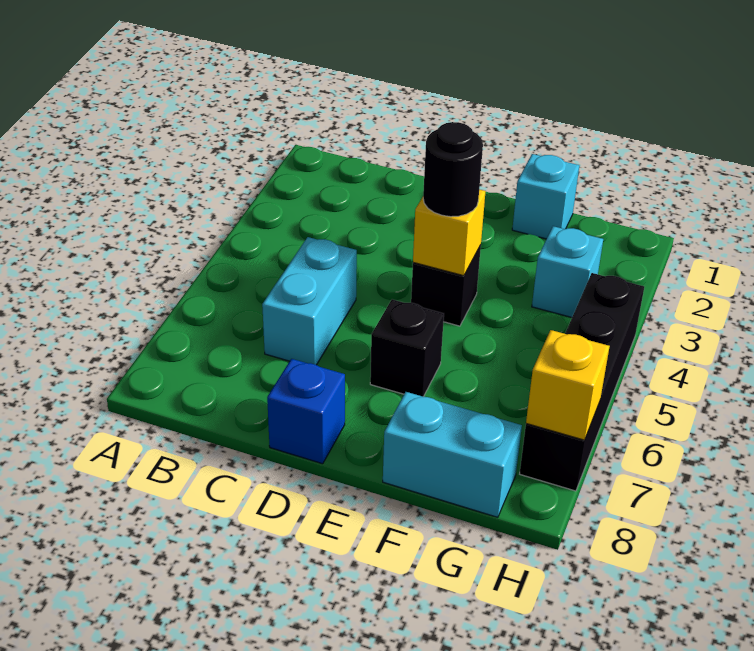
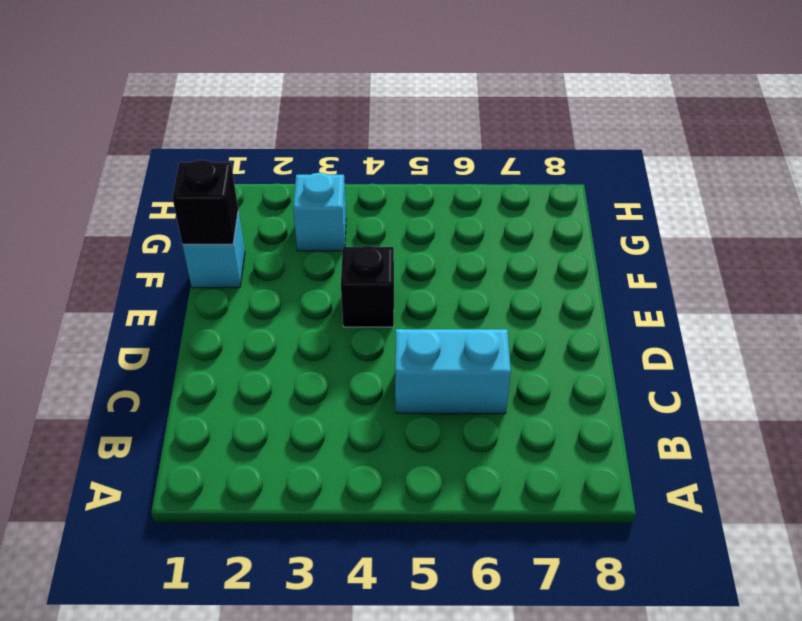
black brick F1 level 2 -> black brick E6 level 1
none -> blue brick D8 level 1
none -> cyan brick F8:G8 level 1

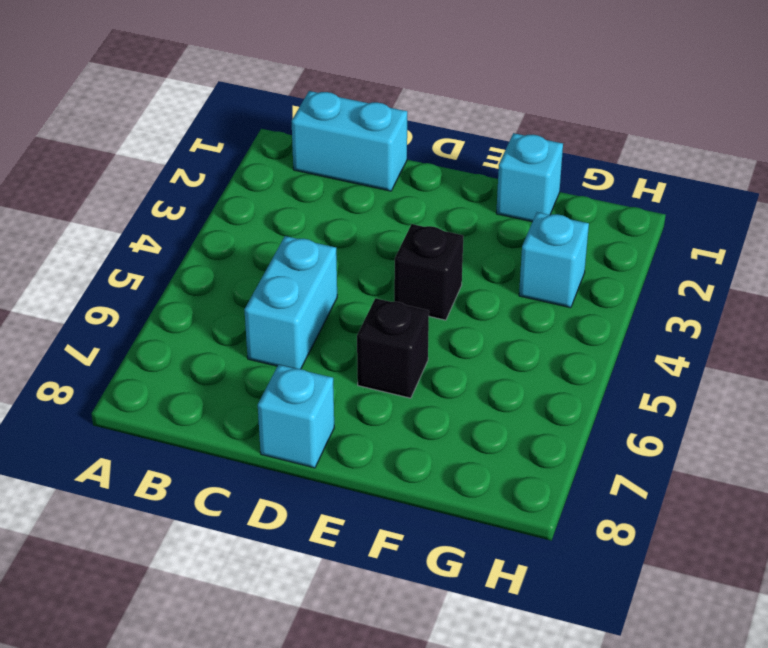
cyan brick B1:C1 level 1 -> cyan brick F8:G8 level 1
cyan brick D8 level 1 -> blue brick D8 level 1
none -> black brick H4:H7 level 1
none -> yellow brick E4 level 2

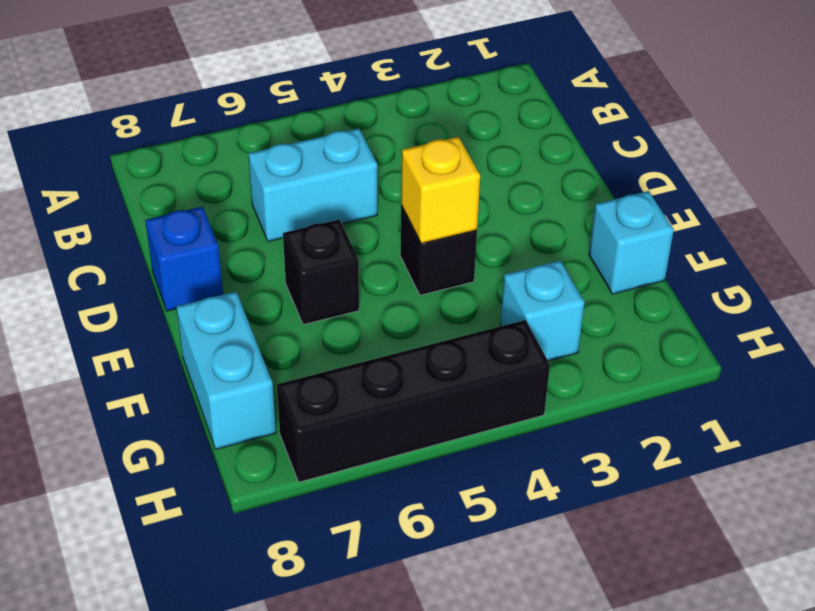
none -> yellow brick H7 level 2
none -> black round brick E4 level 3

